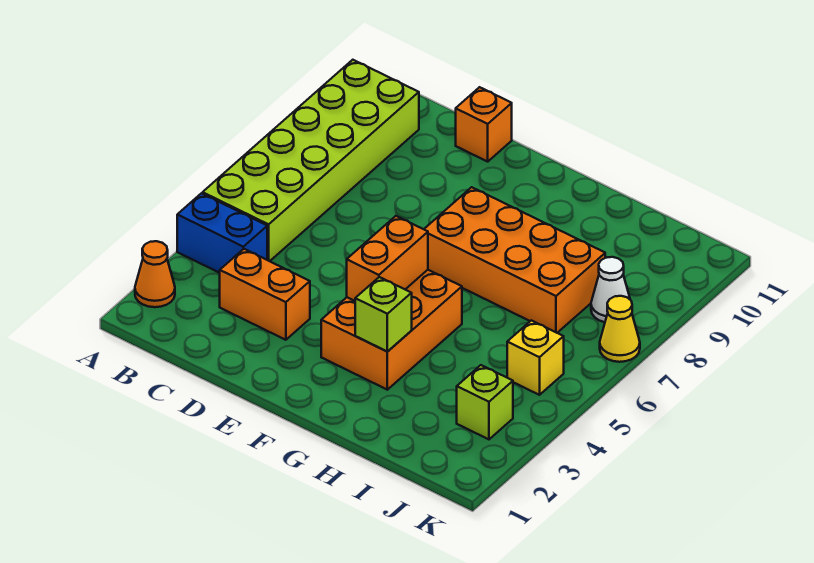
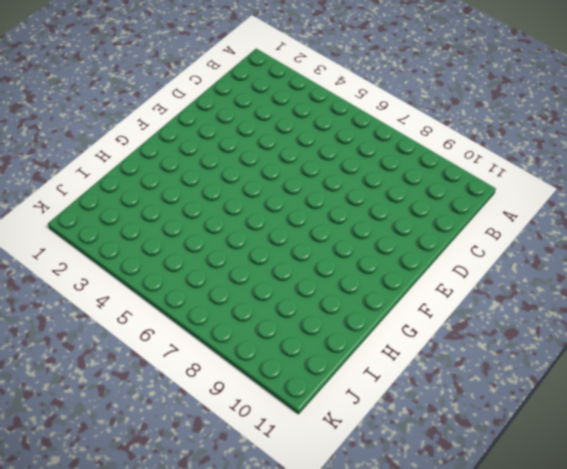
none -> orange cone A2 level 1
none -> blue brick A4:B4 level 1
none -> lime brick A5:B10 level 1

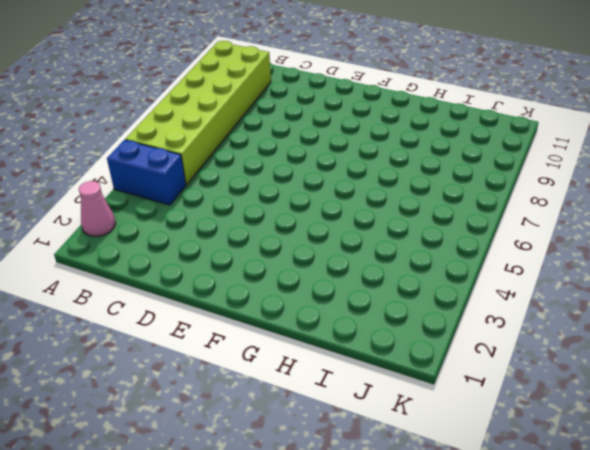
pink cone A2 level 1 -> orange cone A2 level 1
none -> orange brick C3:D3 level 1
none -> orange brick D11 level 1
none -> orange brick F3:G5 level 1

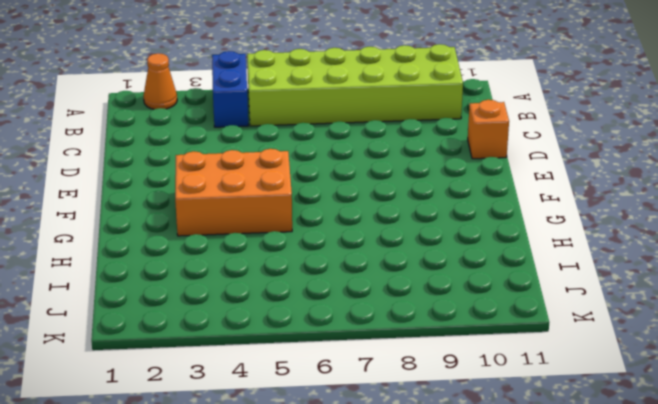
none -> orange brick C3:D3 level 1
none -> orange brick F7:I8 level 1
none -> lime brick J3 level 1

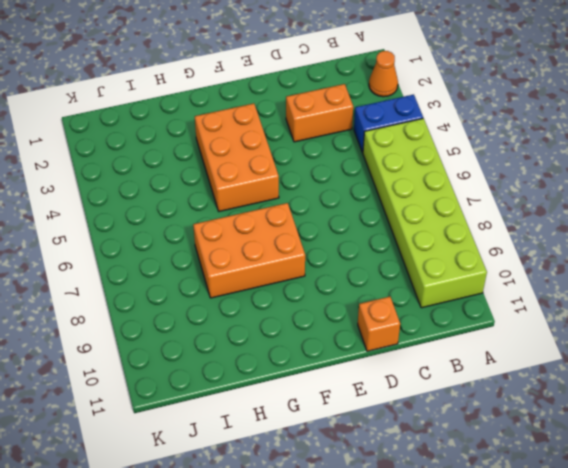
orange brick F7:H8 level 1 -> orange brick F7:I8 level 1
none -> lime brick J3 level 1
none -> yellow brick J5 level 1
none -> white cone J8 level 1

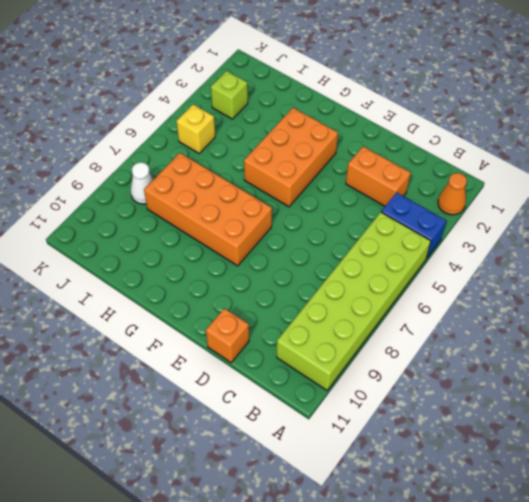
none -> yellow cone K7 level 1
none -> orange brick F4:F5 level 2
none -> lime brick G3 level 2

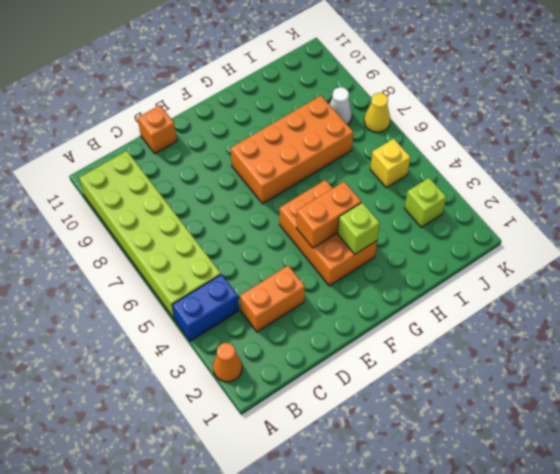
orange brick F4:G4 level 2 -> orange brick F4:F5 level 2

